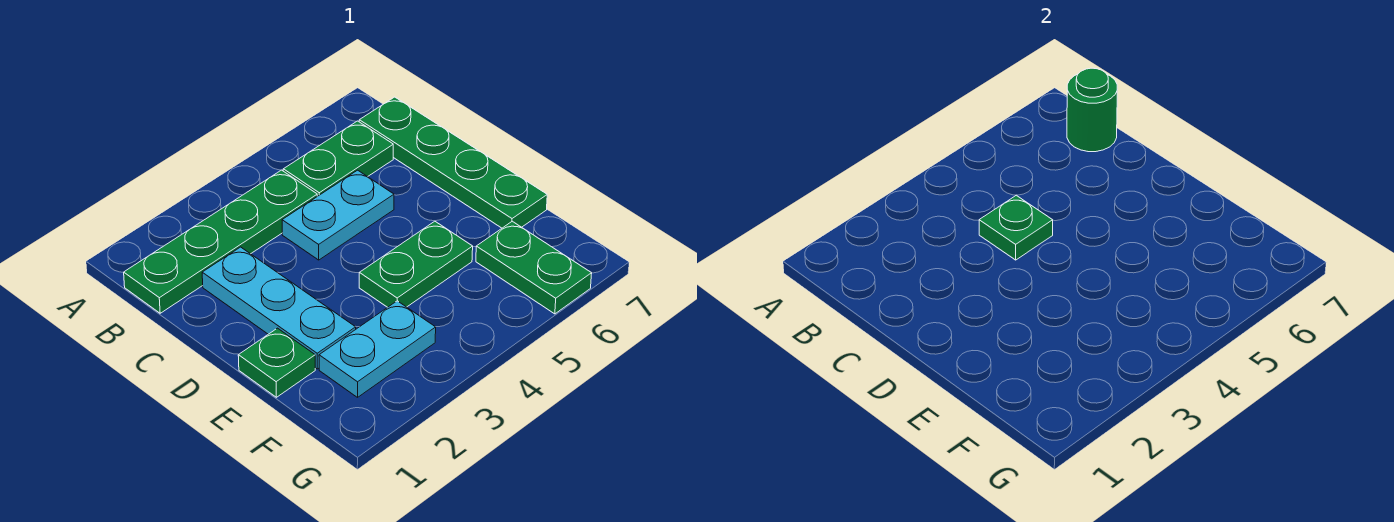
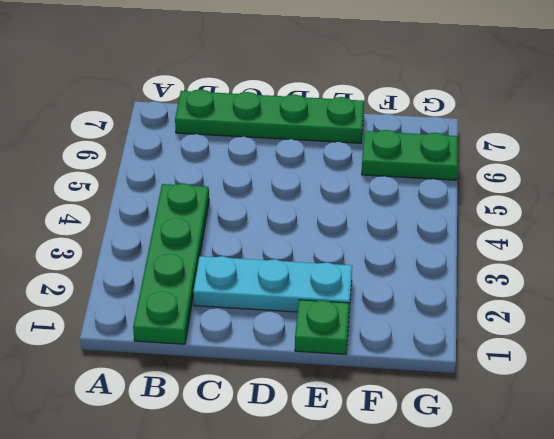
none -> green plate B5:B6 level 1
none -> cyan plate C4:C5 level 1

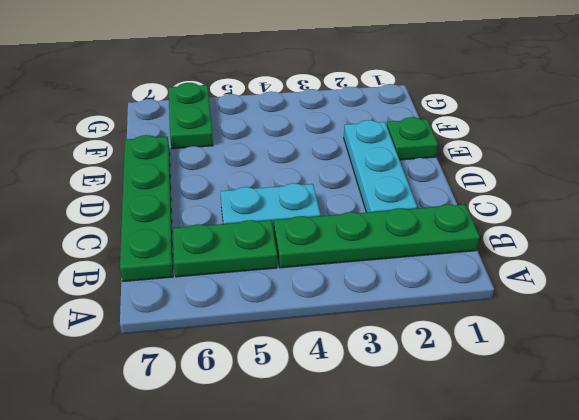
none -> green plate E4:E5 level 1
none -> cyan plate F2:F3 level 1

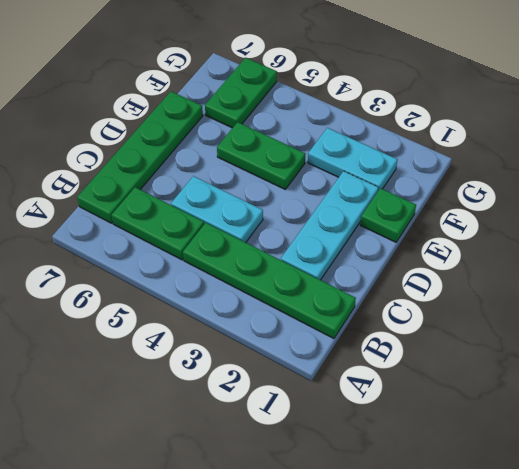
none -> green round brick B7 level 2
none -> green plate C4 level 2

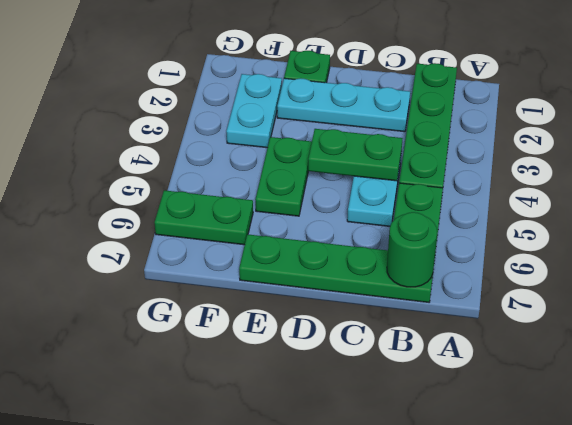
green plate C4:D4 level 2 -> green plate C4 level 2

